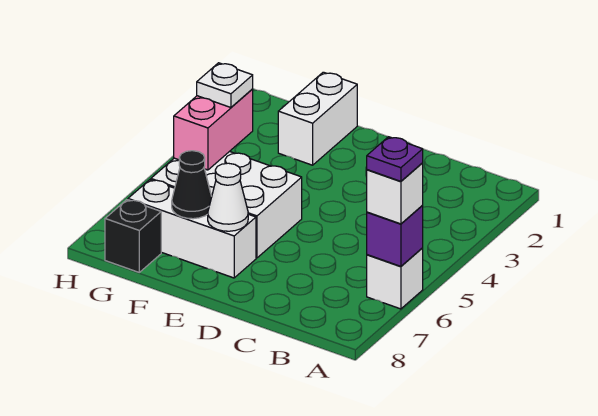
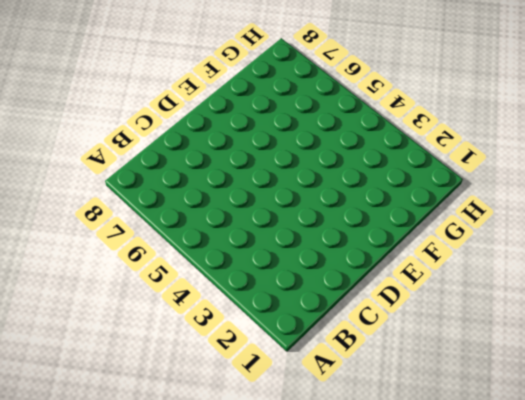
none -> white brick A6 level 1
none -> white brick E5:G6 level 1
none -> white brick E7:G7 level 1

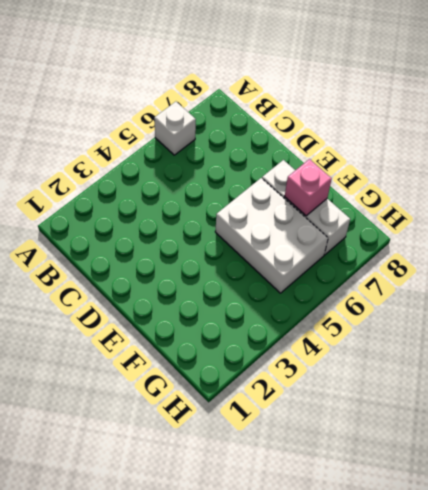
pink brick F7 level 2 -> black cone F7 level 2
none -> white brick F1:F2 level 1
none -> black brick G8 level 1
none -> purple brick A6 level 2

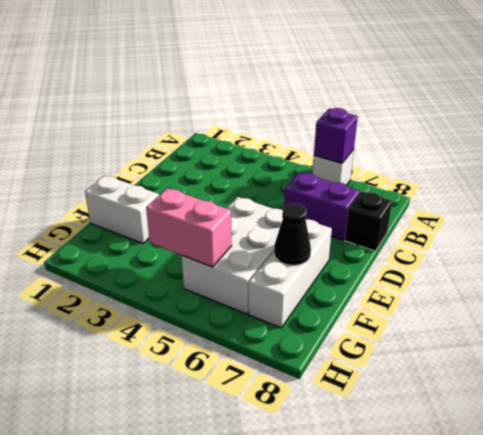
purple brick C6:C7 level 1 -> none
black brick C8 level 1 -> black brick G8 level 1
none -> white cone E7 level 2
none -> white brick A6 level 3
none -> white plate G4 level 3

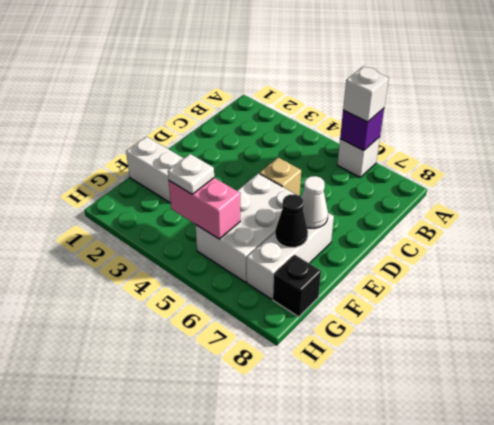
tan brick D5 level 1 -> none
none -> purple plate A6 level 4

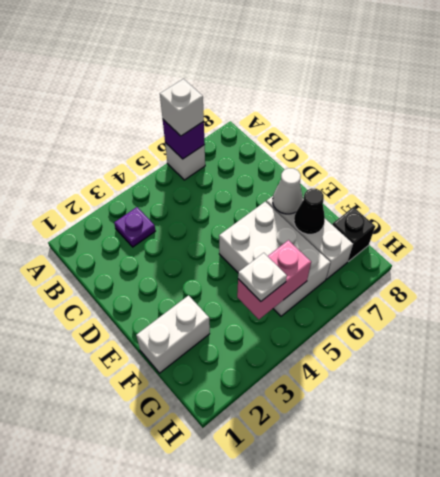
purple plate B3 level 1 -> purple plate A6 level 4

